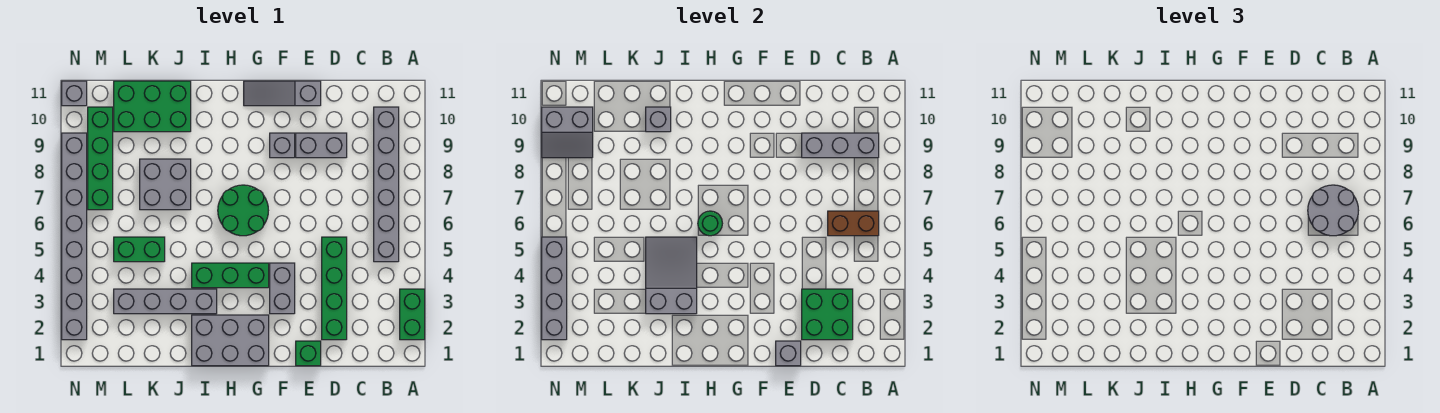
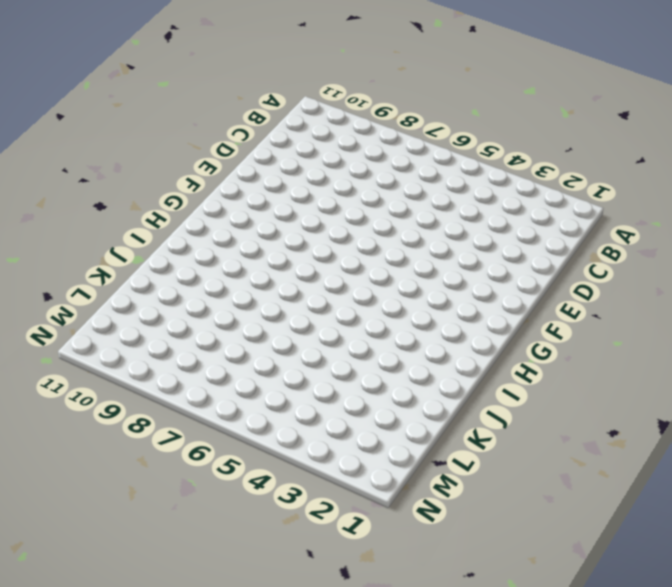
none -> green brick A2:A3 level 1
none -> grey brick B5:B10 level 1
none -> green brick D2:D5 level 1

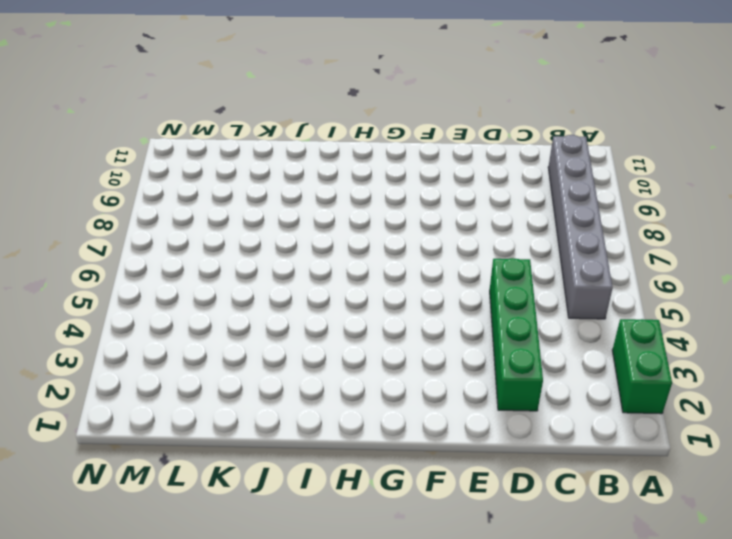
none -> grey brick D9:E9 level 1
none -> green brick E1 level 1
none -> grey slope E11:G11 level 1 top E

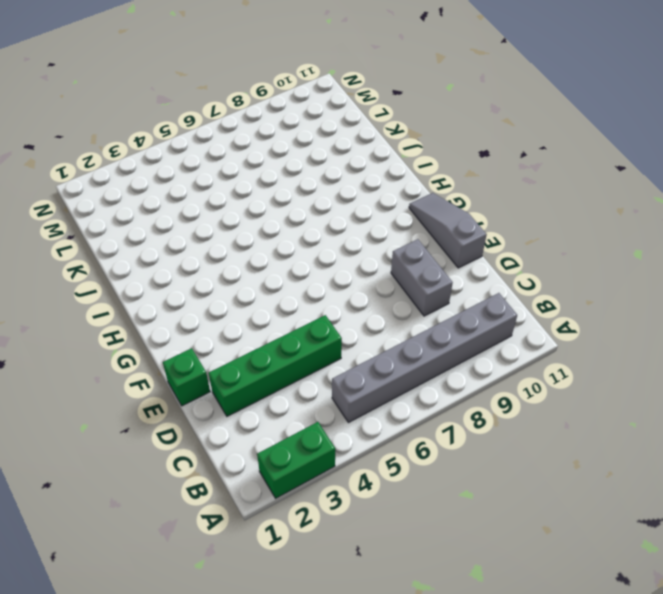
none -> grey brick F3:F4 level 1
none -> grey brick F9 level 1
none -> grey brick G1:I2 level 1

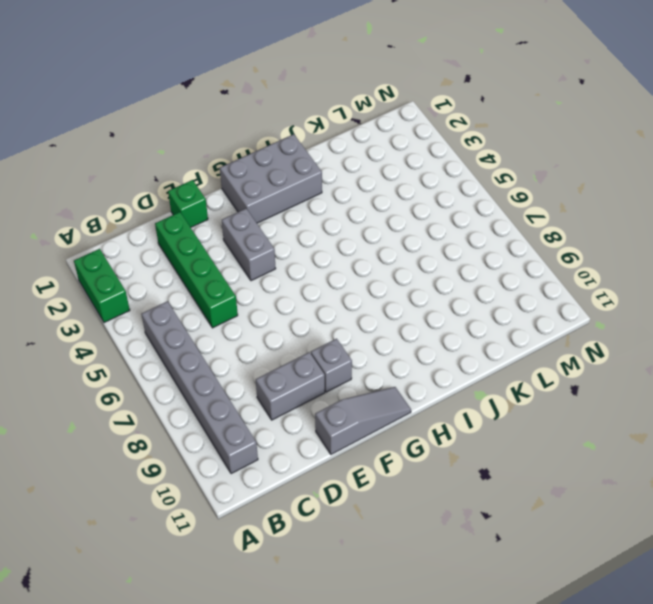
none -> green brick G4:I4 level 1
none -> green round brick G6:H7 level 1
none -> grey brick I3:L3 level 1

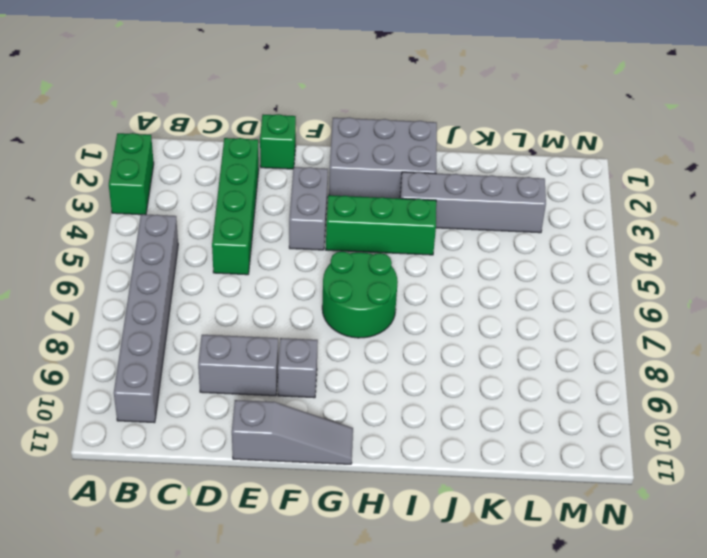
none -> grey brick J7:K8 level 1
none -> green brick J10:L11 level 1
none -> green brick K5:L5 level 1

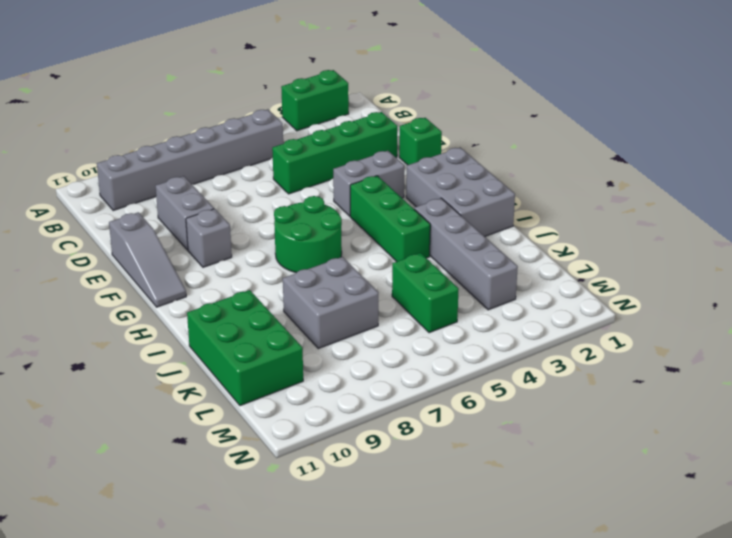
none -> green brick M7:M10 level 1
none -> grey brick N2:N9 level 1
none -> grey brick N11 level 1

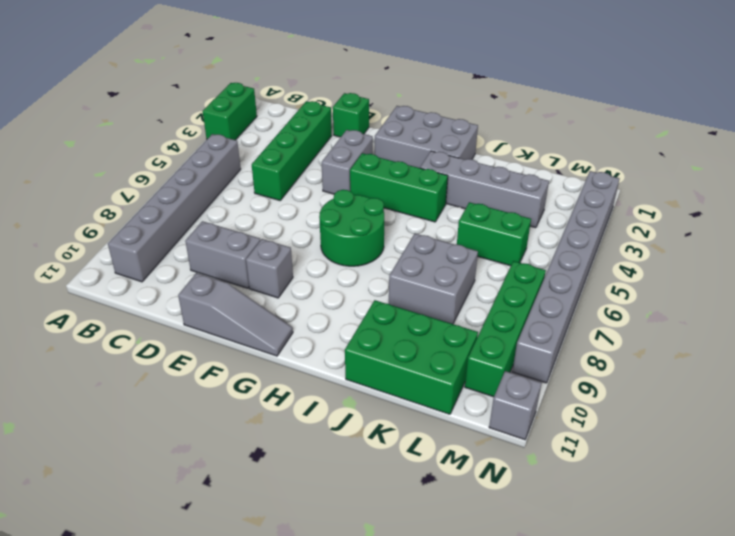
none -> brown brick B6:C6 level 2
none -> grey brick B9:D9 level 2
none -> green brick C2:D3 level 2

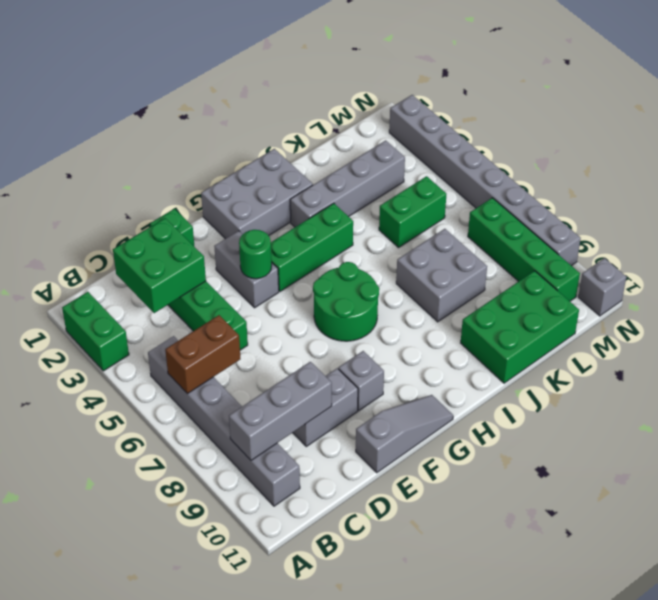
green round brick F4 level 2 -> green round brick H6 level 2
none -> grey brick E1 level 2
none -> grey slope I3:J5 level 2 top 3
none -> grey brick J10 level 2

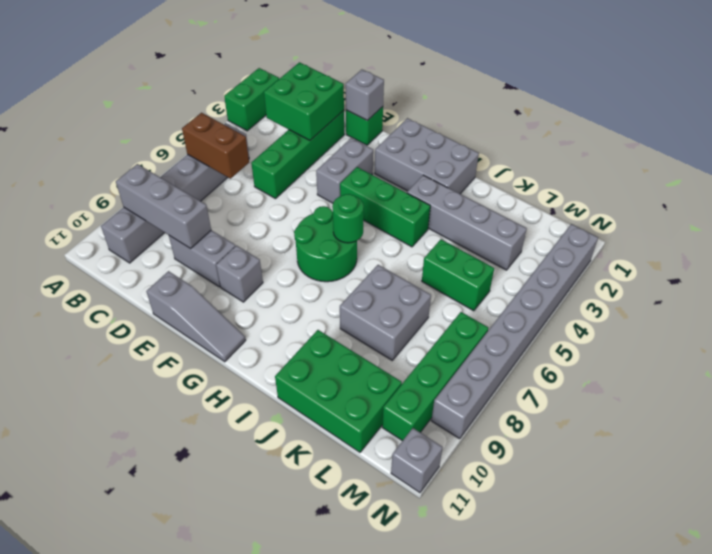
none -> grey slope I3:J5 level 2 top 3
none -> grey brick J10 level 2
none -> grey slope M9:N10 level 2 top 10

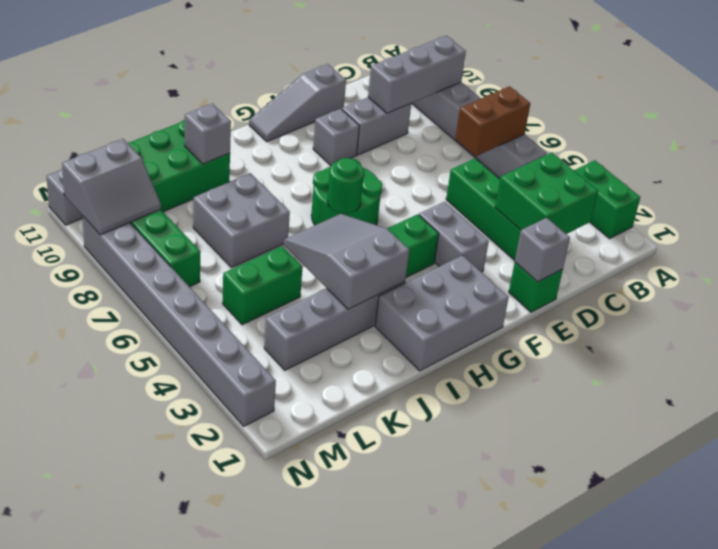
none -> grey brick N2:N5 level 2
none -> grey round brick B6:C7 level 3

